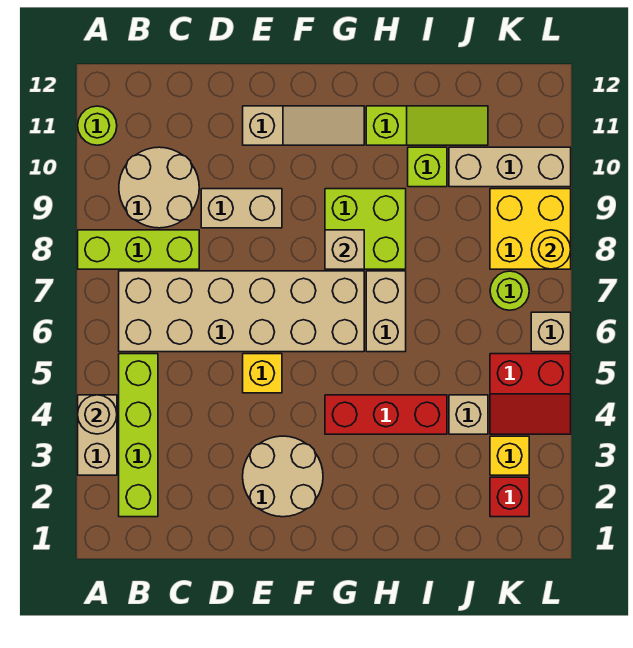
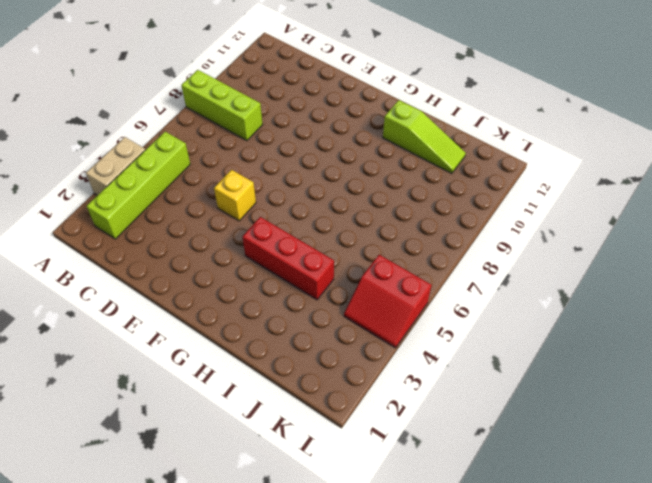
none -> lime round brick A11 level 1
none -> tan brick B6:G7 level 1
none -> tan round brick B9:C10 level 1

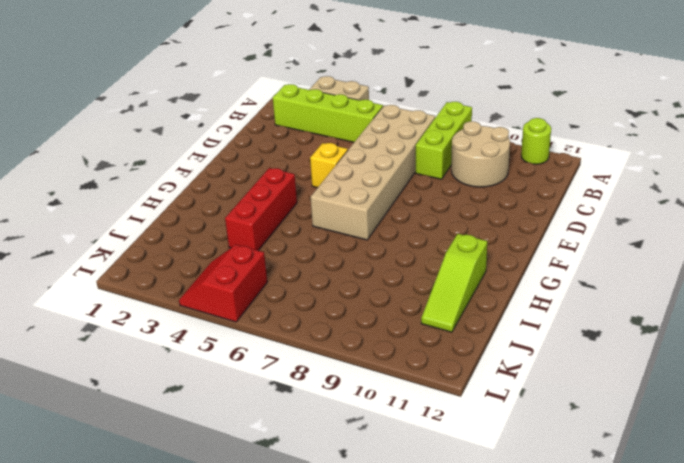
none -> tan brick D9:E9 level 1
none -> tan round brick E2:F3 level 1
none -> tan slope E11:G11 level 1 top E

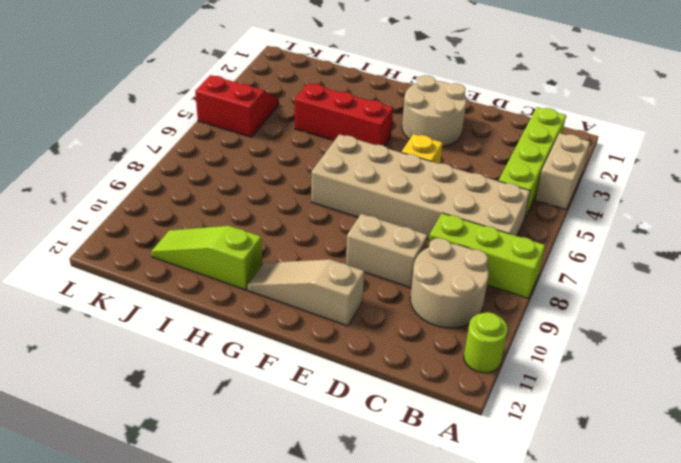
none -> lime brick G8:H9 level 1
none -> tan brick H6:H7 level 1
none -> lime brick I10 level 1

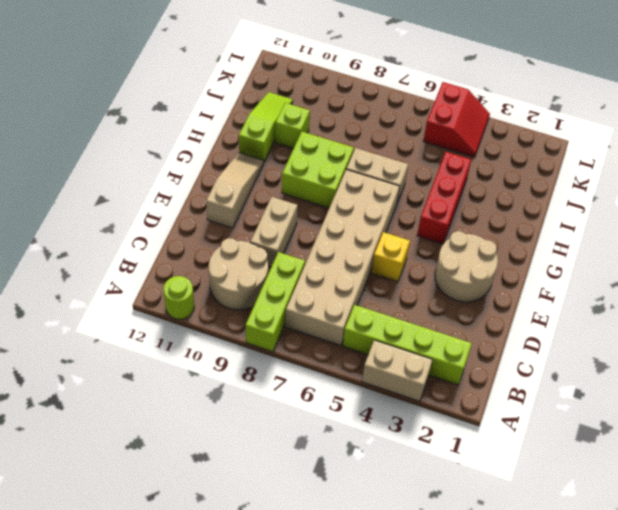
none -> tan brick J4 level 1
none -> tan brick J10:L10 level 1
none -> red brick K2 level 1

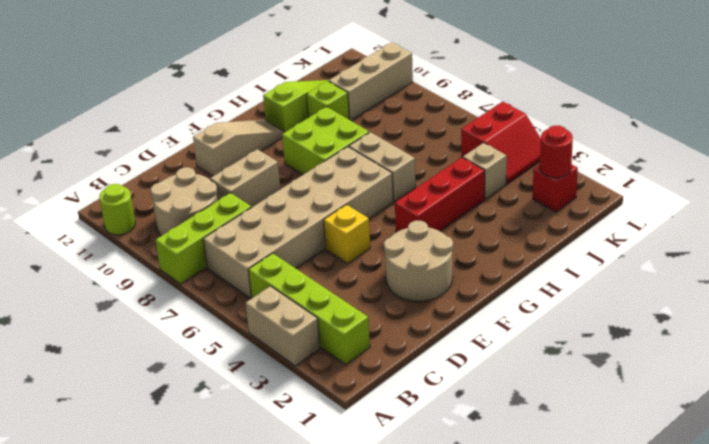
red round brick K2 level 2 -> none
none -> yellow brick K3 level 1
none -> lime round brick K7 level 1
none -> yellow brick K8:L9 level 1

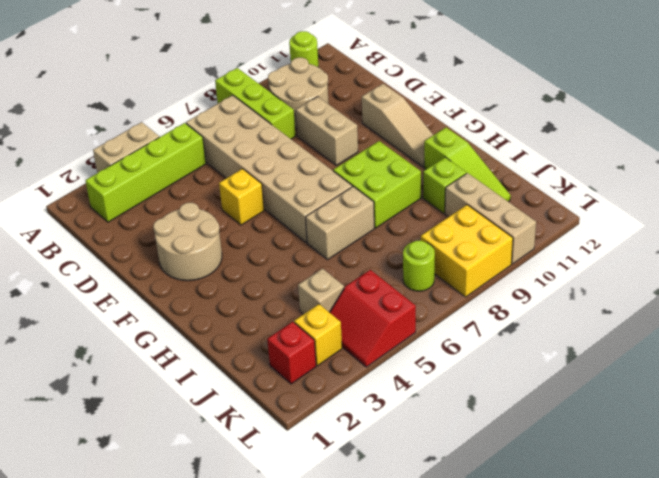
none -> red brick G4:I4 level 1
none -> tan brick L6 level 1
none -> tan round brick A4 level 2

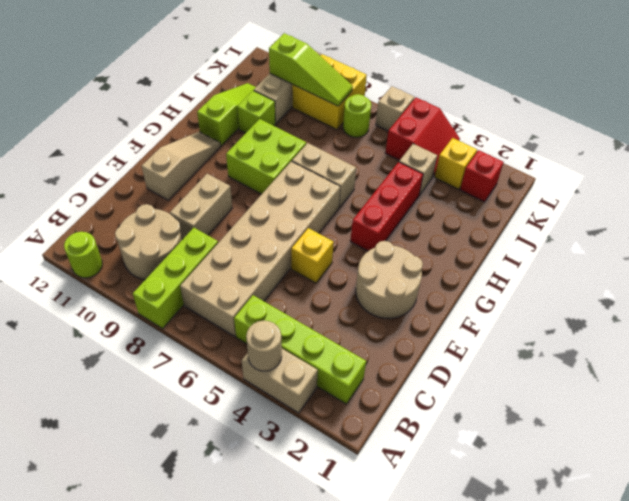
lime slope K8:K10 level 2 top 10 -> none
none -> tan brick G8 level 2
none -> yellow round brick L8 level 2

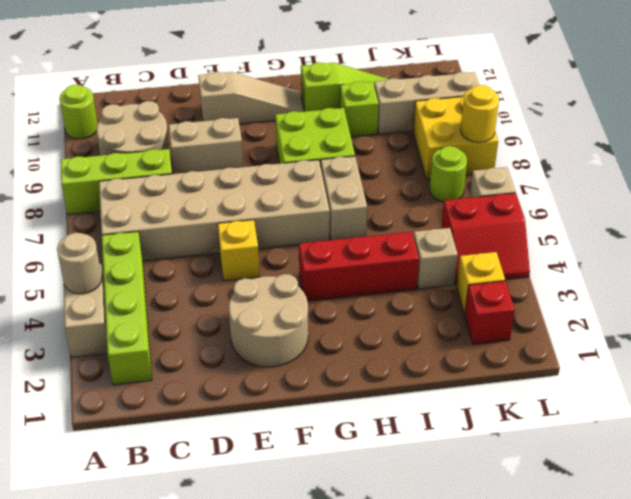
none -> tan brick G8 level 2

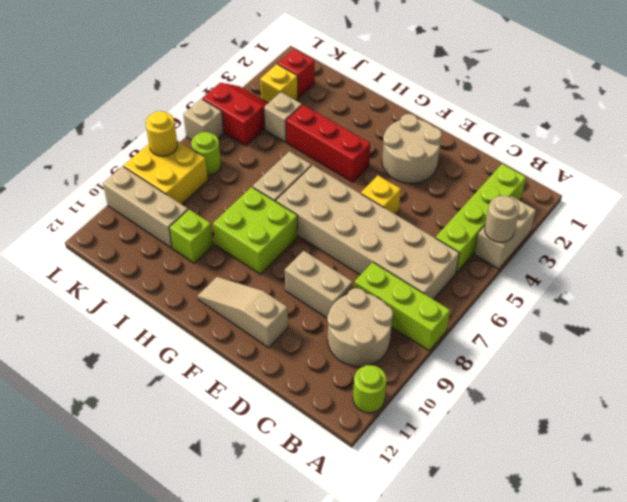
none -> lime slope H11:J11 level 1 top H
none -> tan brick G8 level 2

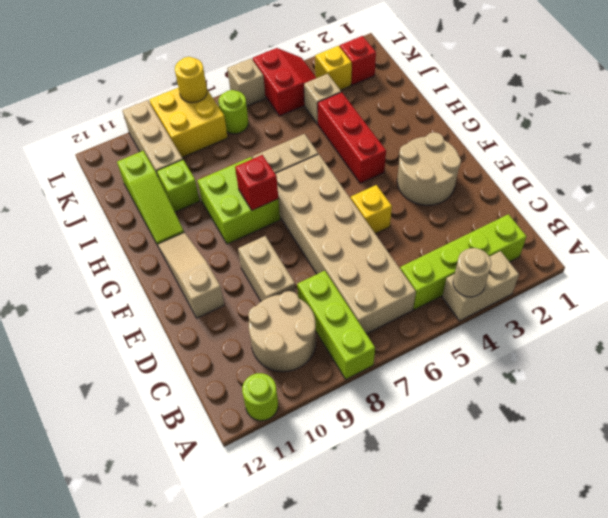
red brick G8 level 2 -> tan brick G8 level 2
lime slope H11:J11 level 1 top J -> lime slope H11:J11 level 1 top H

